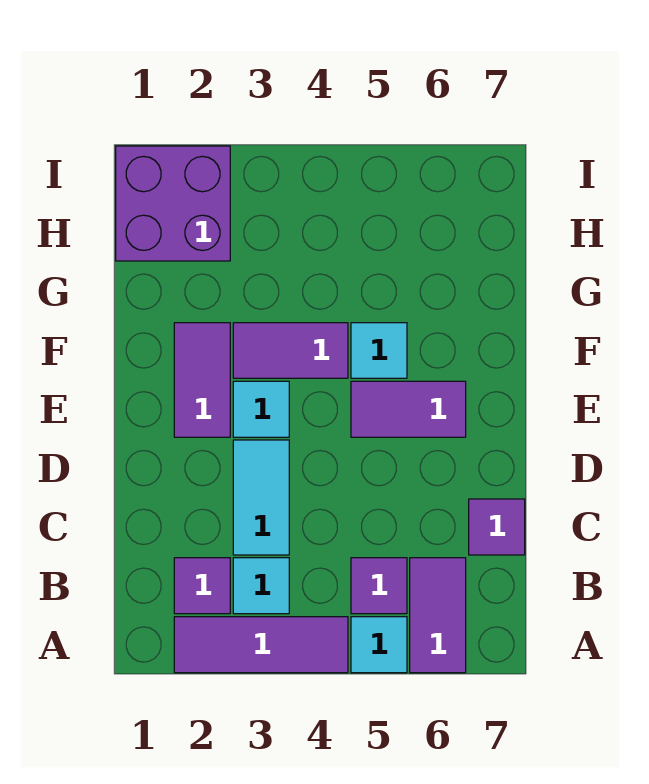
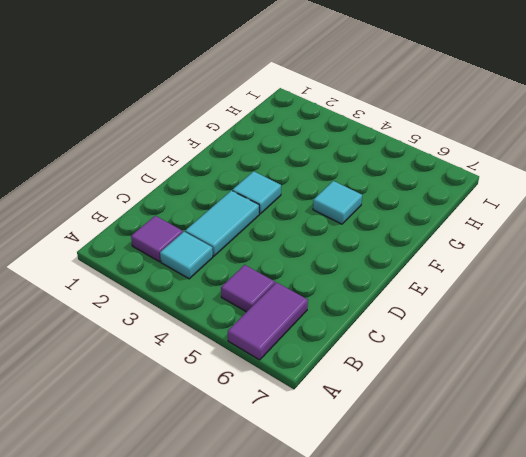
none -> purple tile A2:A4 level 1
none -> cyan tile A5 level 1
none -> purple tile C7 level 1

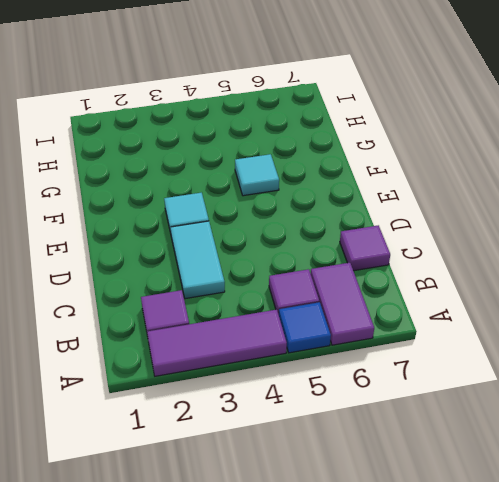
blue tile A5 level 1 -> cyan tile A5 level 1
none -> cyan tile B3 level 1
none -> purple tile E2:F2 level 1
none -> purple tile E5:E6 level 1

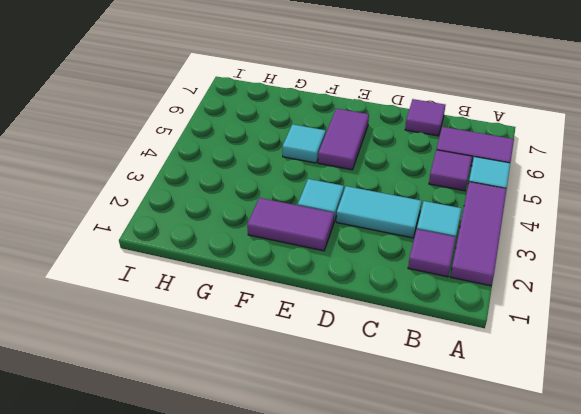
none -> purple tile F3:F4 level 1
none -> purple brick H1:I2 level 1

